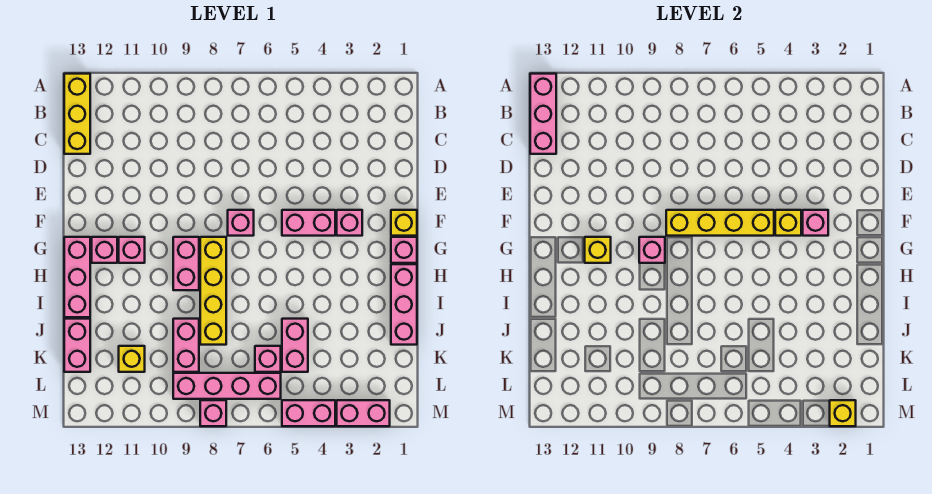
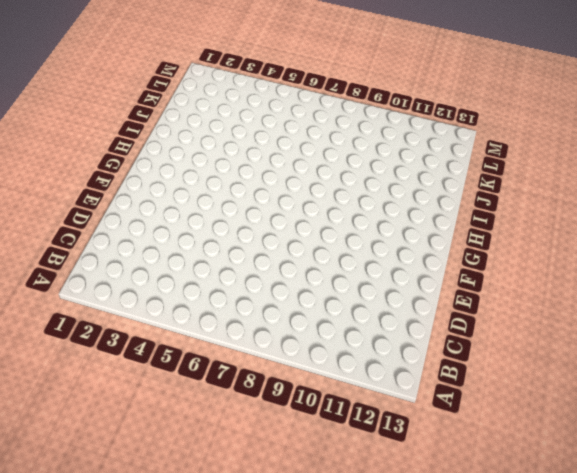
none -> yellow brick A13:C13 level 1
none -> yellow brick F1 level 1
none -> pink brick F3 level 1

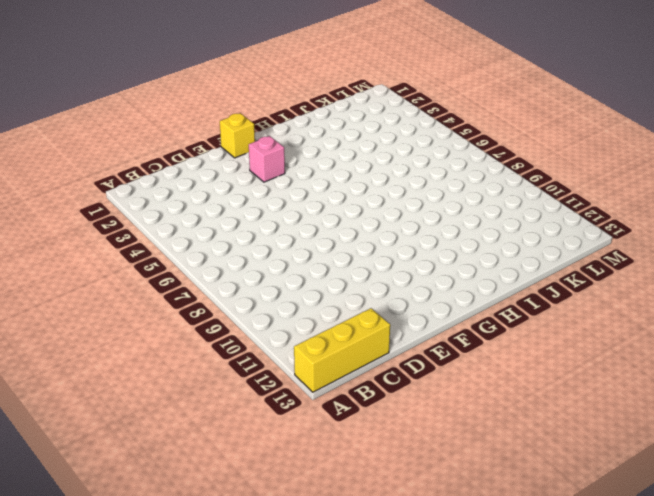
none -> pink brick F4:F5 level 1
none -> pink brick F7 level 1
none -> pink brick G1 level 1

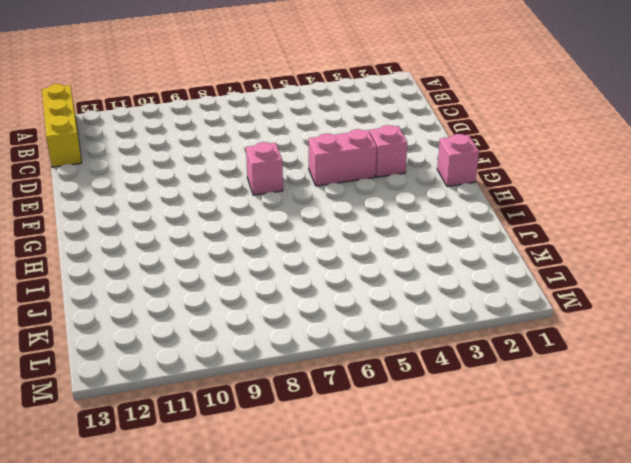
none -> yellow brick F1 level 1
none -> yellow brick G8:J8 level 1
none -> pink brick G9:H9 level 1

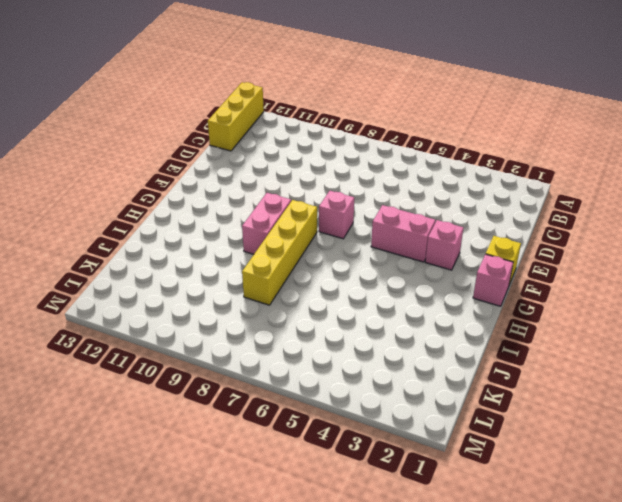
none -> pink brick G11 level 1
none -> pink brick G12 level 1
none -> pink brick G13:I13 level 1

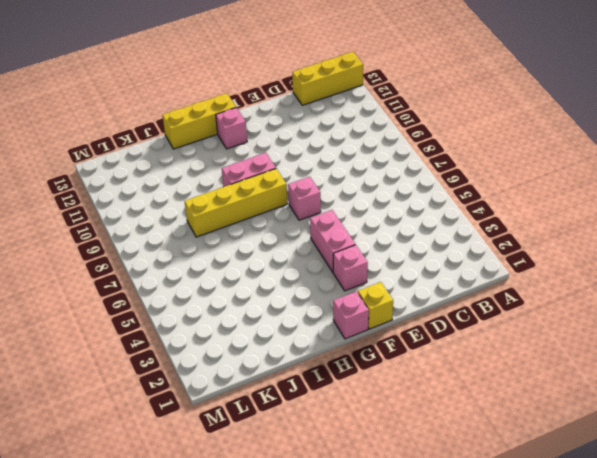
yellow brick G13:I13 level 1 -> pink brick G13:I13 level 1
none -> pink brick G11 level 1
none -> pink brick H1:J1 level 1
none -> pink brick J5:K5 level 1

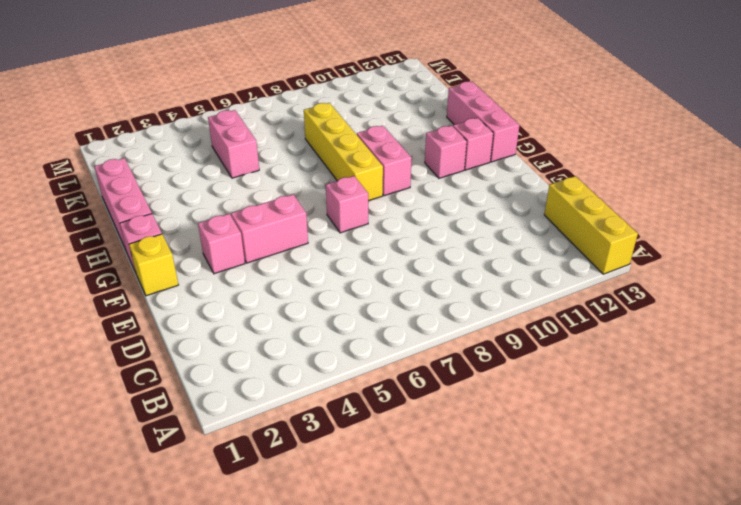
none -> pink brick J9:K9 level 1
none -> pink brick J13:K13 level 1
none -> pink brick K6 level 1

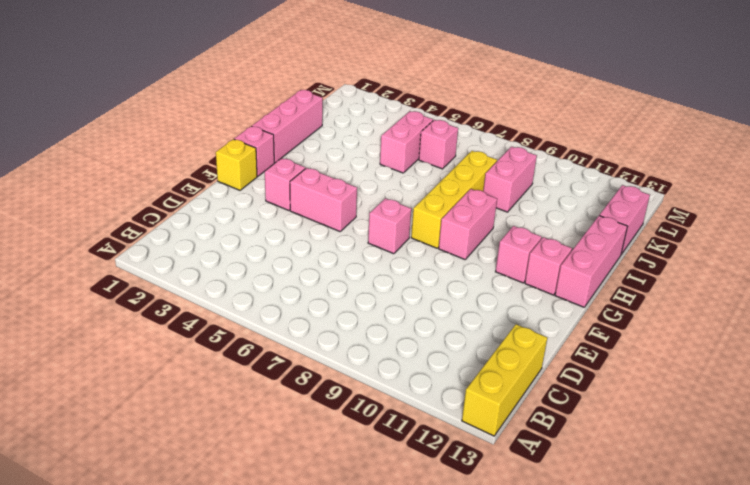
none -> yellow brick K11 level 1
none -> pink brick L6:L9 level 1
none -> pink brick M2:M3 level 1

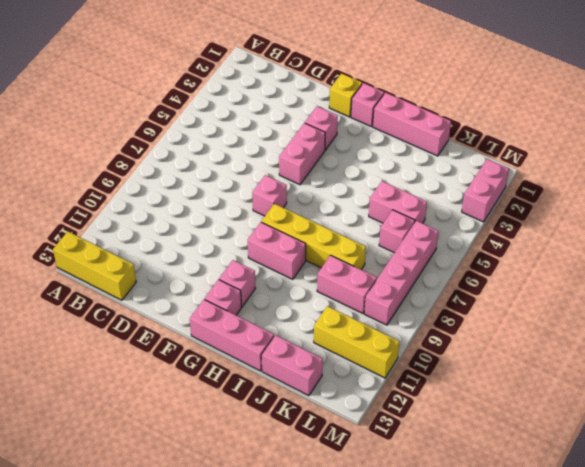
yellow brick K11:M11 level 1 -> yellow brick K11 level 1
none -> pink brick M4:M5 level 1
none -> pink brick M8 level 1
none -> pink brick A13:C13 level 2

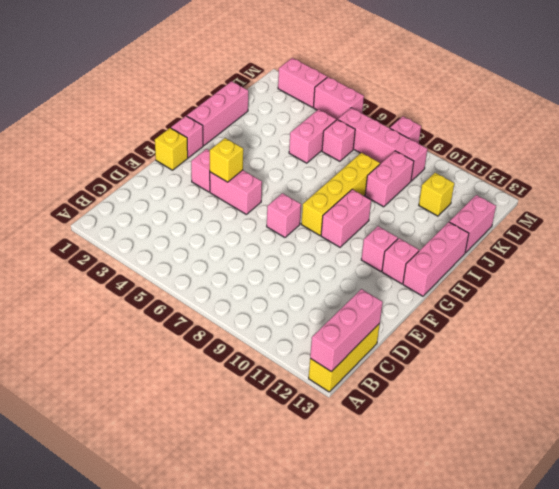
none -> pink brick F3 level 2
none -> yellow brick F5:F8 level 2
none -> pink brick G9 level 2

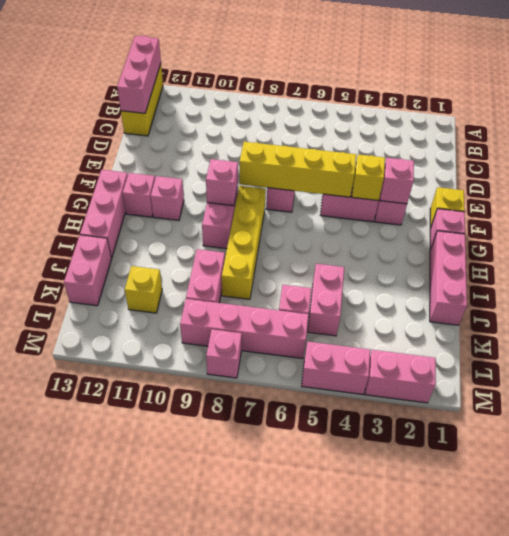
none -> yellow brick G11 level 2
none -> yellow brick M2 level 2

